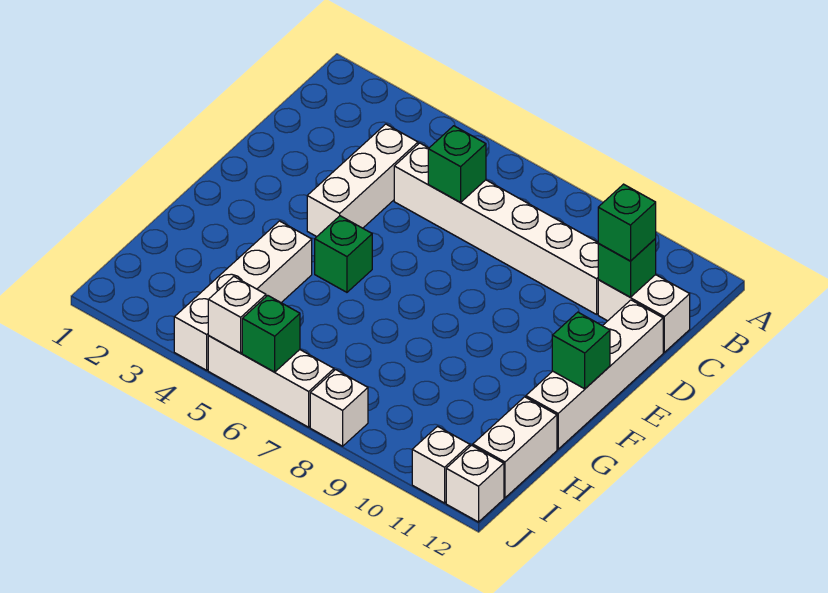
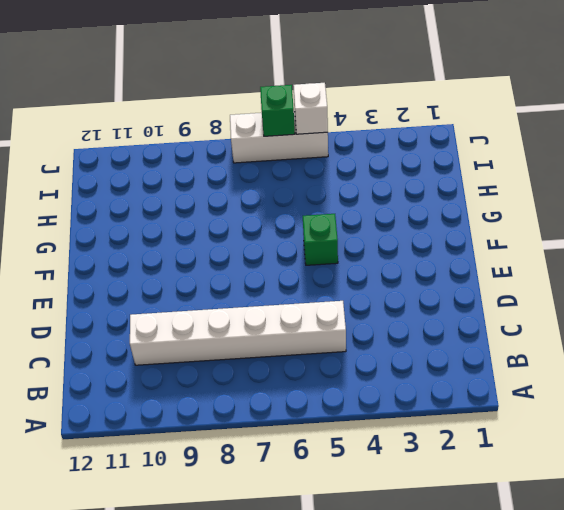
none -> white brick C4:E4 level 1
none -> white brick C11:C12 level 1
none -> white brick D12:G12 level 1

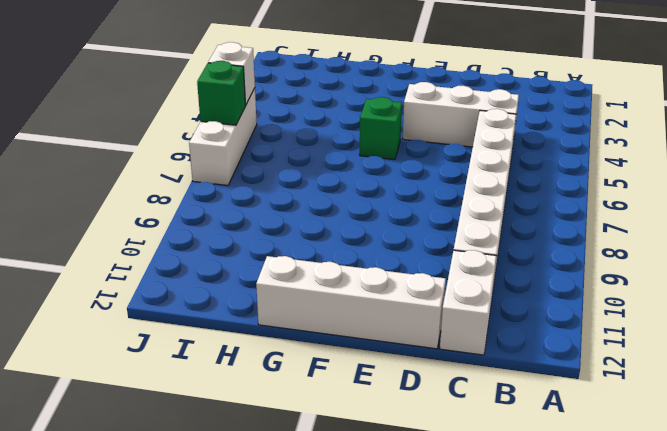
none -> white brick G4:J4 level 1
none -> white brick H12:I12 level 1
none -> white brick J8 level 1

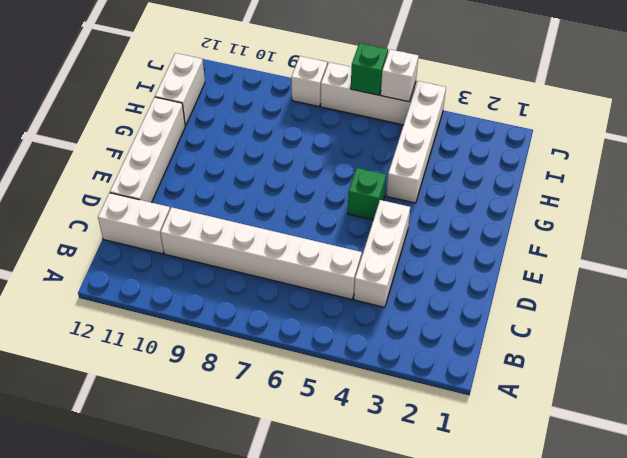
none -> white brick J11 level 1
none -> white brick J12 level 1
none -> green brick C6 level 2

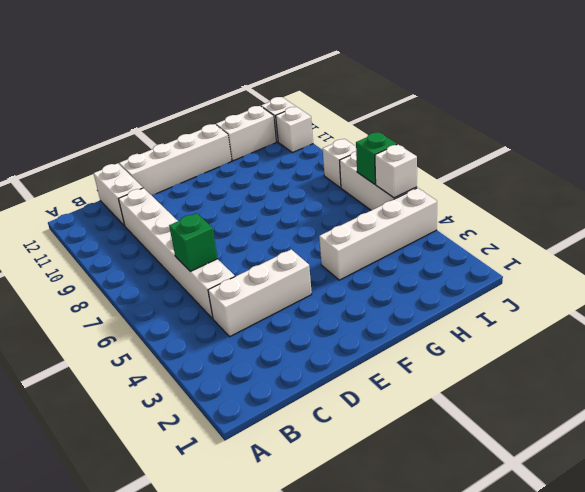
none -> green brick F5 level 1
none -> green brick C11 level 2
none -> green brick F12 level 2

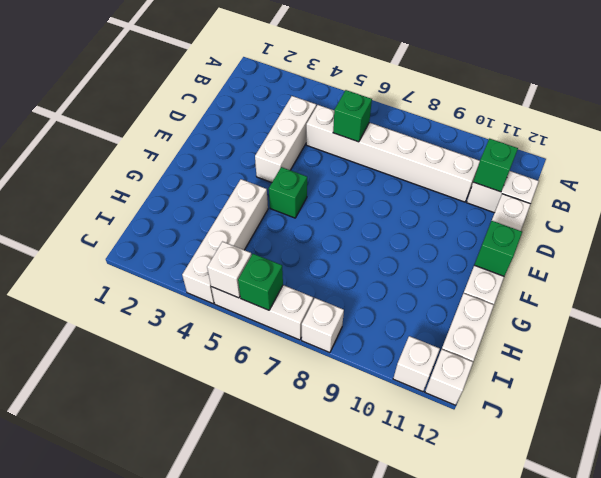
none -> green brick C11 level 3

